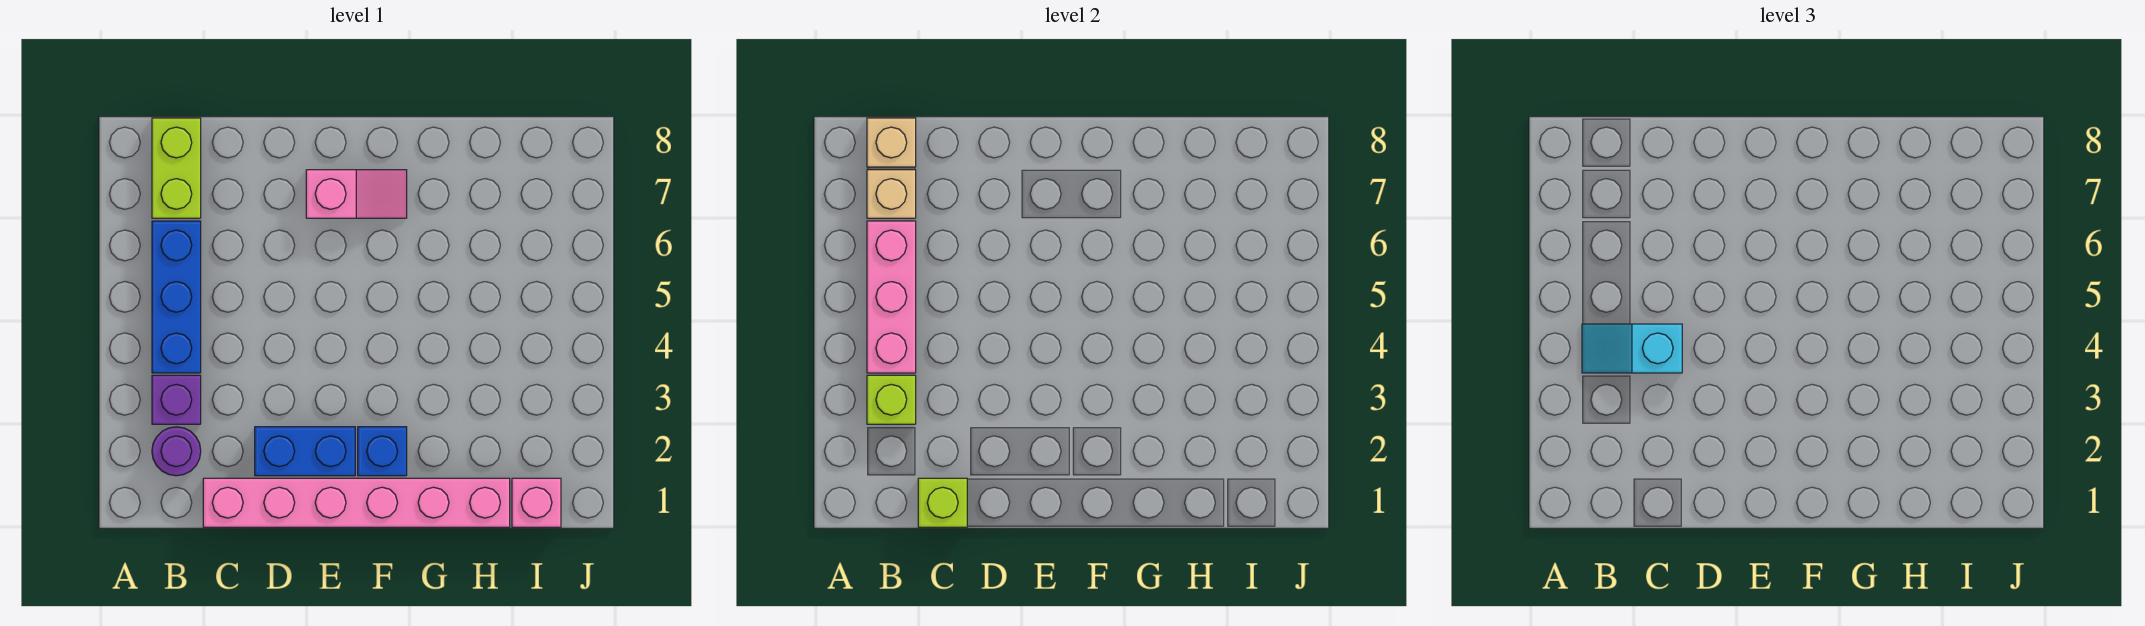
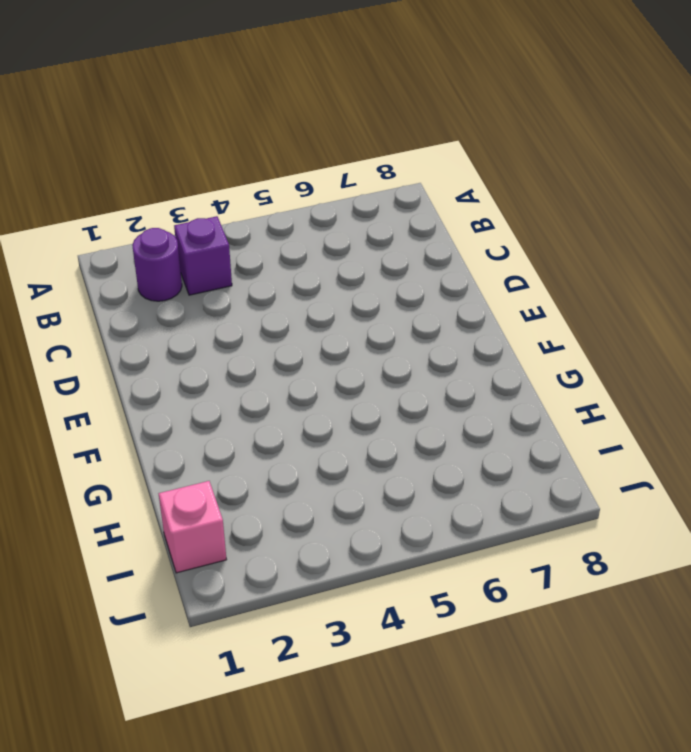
none -> blue brick B4:B6 level 1
none -> lime brick B7:B8 level 1
none -> pink brick C1:H1 level 1

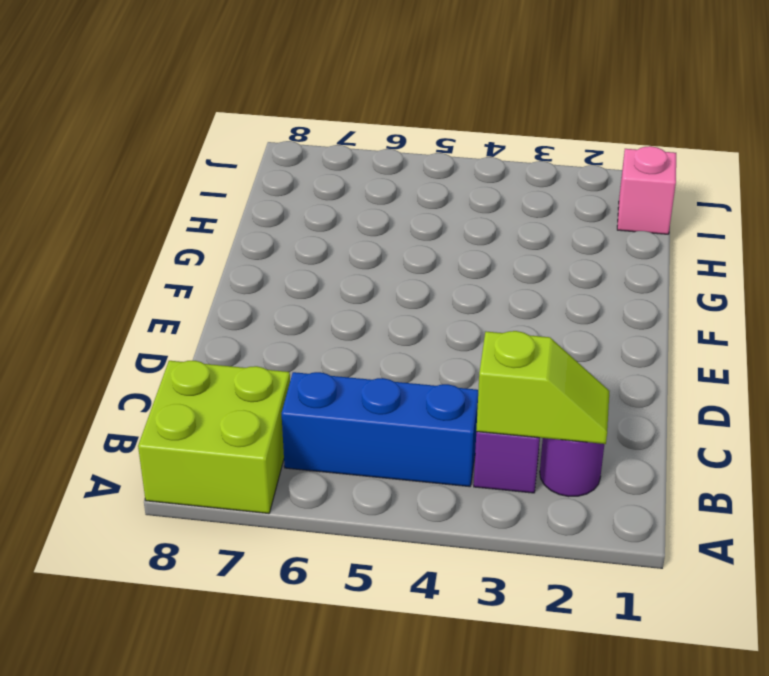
lime brick A7:B8 level 1 -> lime brick B7:B8 level 1
lime slope B2:B3 level 2 top 3 -> lime brick B3 level 2
none -> pink brick C1:H1 level 1
none -> blue brick D2:E2 level 1
none -> pink slope E7:F7 level 1 top E

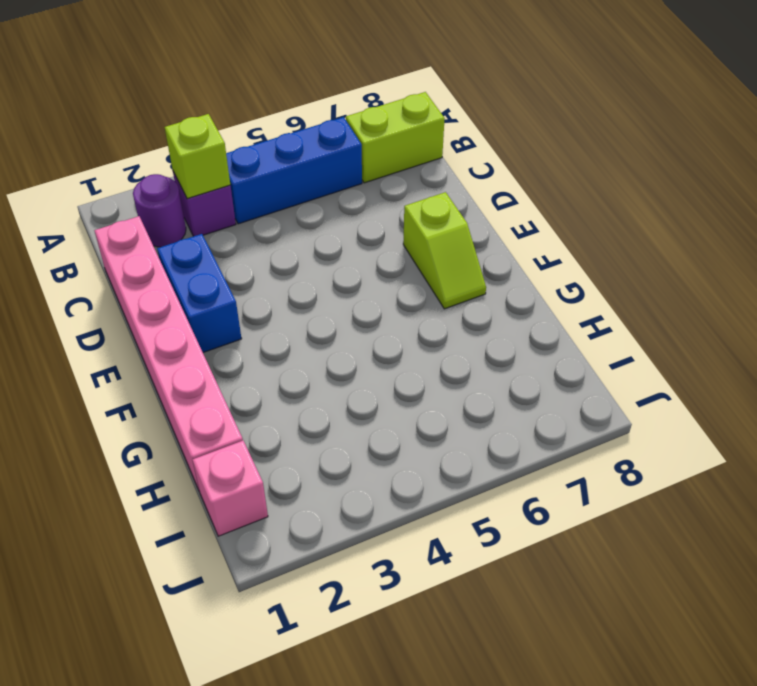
lime slope E7:F7 level 1 top E -> pink slope E7:F7 level 1 top E
none -> blue brick F2 level 1
none -> pink brick B4:B6 level 2
none -> tan brick B7 level 2

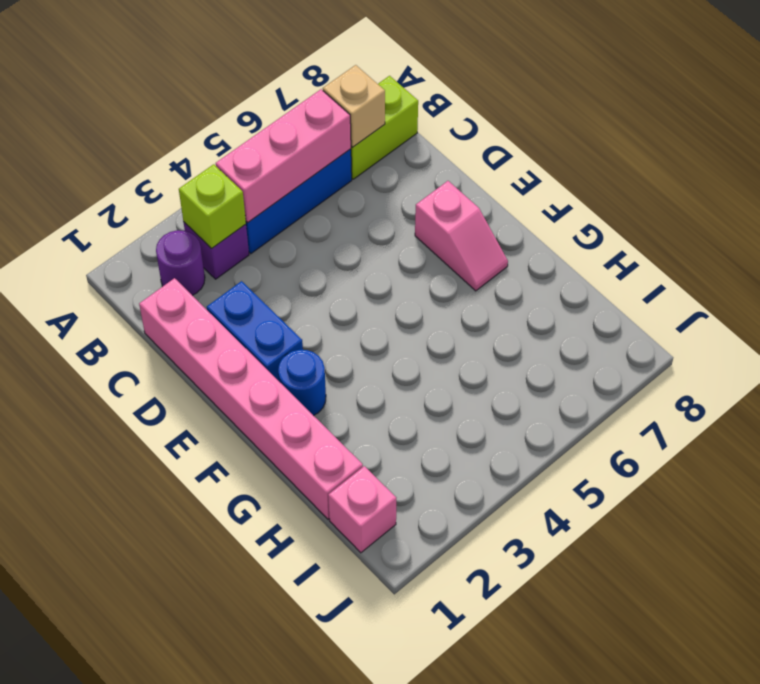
blue round brick F2 level 1 -> blue brick F2 level 1
none -> tan brick B8 level 2
none -> lime brick C1 level 2
none -> cyan slope B4:C4 level 3 top C

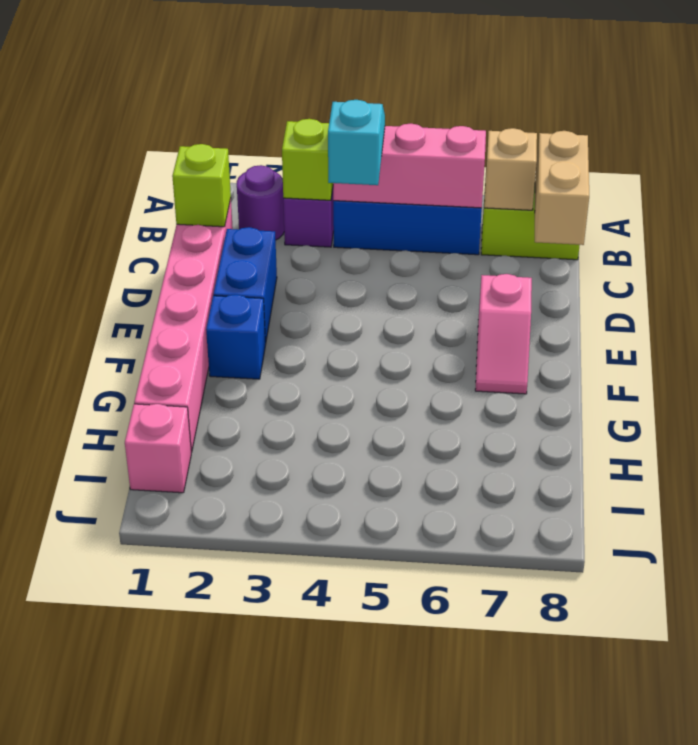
tan brick B8:C8 level 2 -> tan brick B8 level 2

